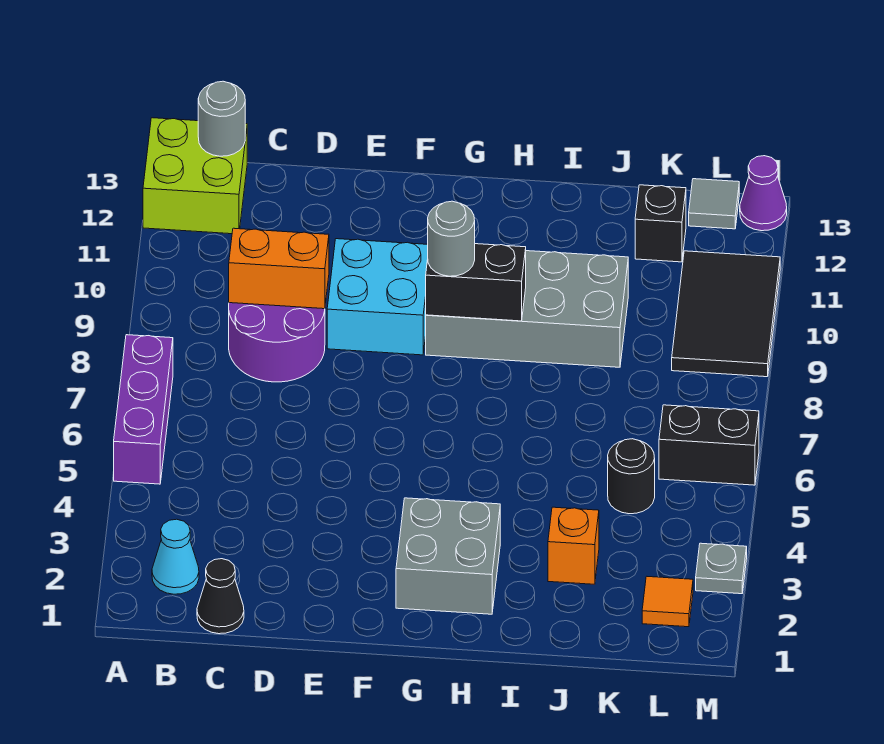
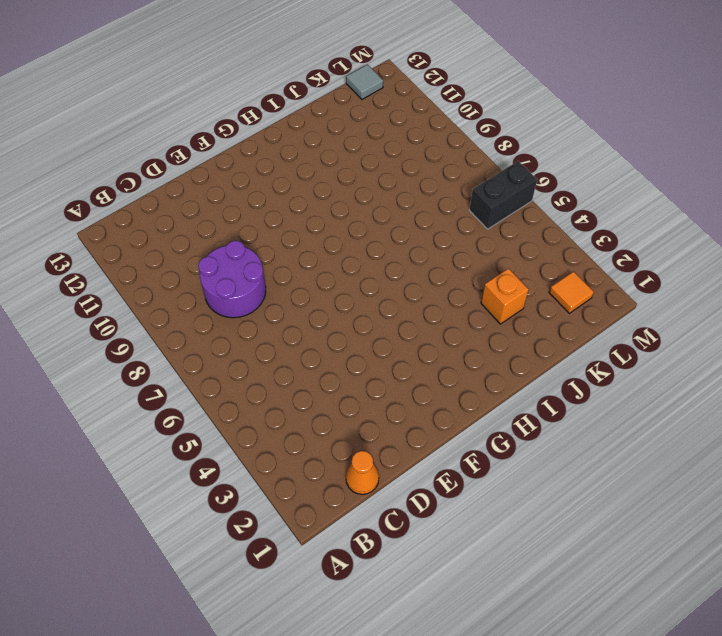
orange cone C1 level 1 -> black cone C1 level 1
none -> purple brick A5:A7 level 1
none -> lime brick A12:B13 level 1
none -> cyan cone B2 level 1

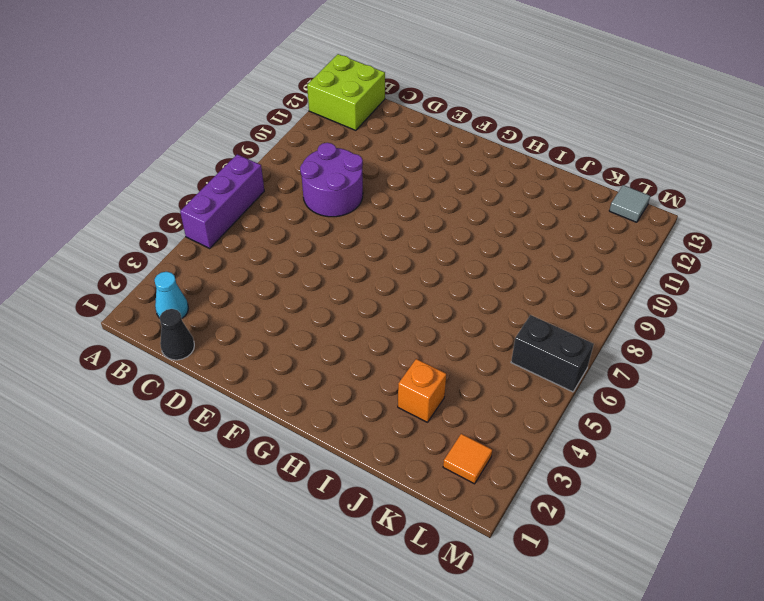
none -> cyan brick E9:F10 level 1
none -> grey brick G2:H3 level 1
none -> grey brick G9:J10 level 1

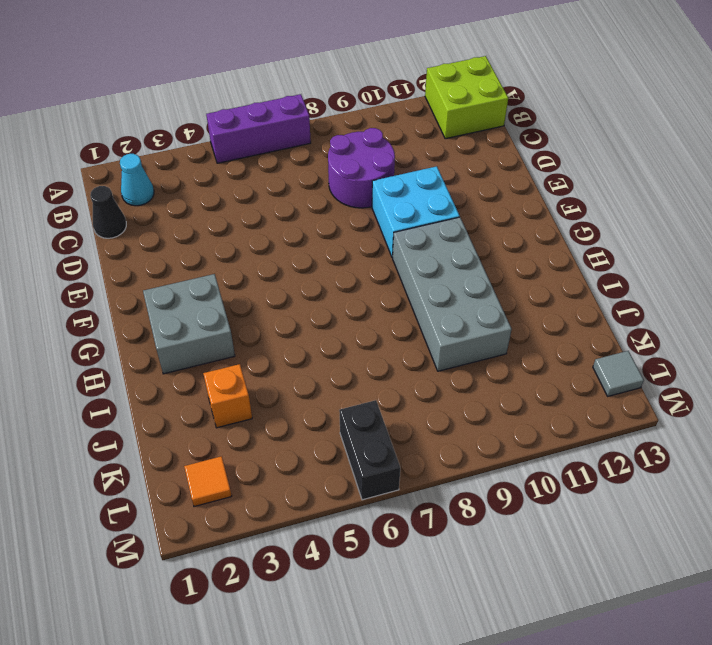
none -> black round brick K5 level 1
none -> black brick K12 level 1
none -> black tile L9:M11 level 1

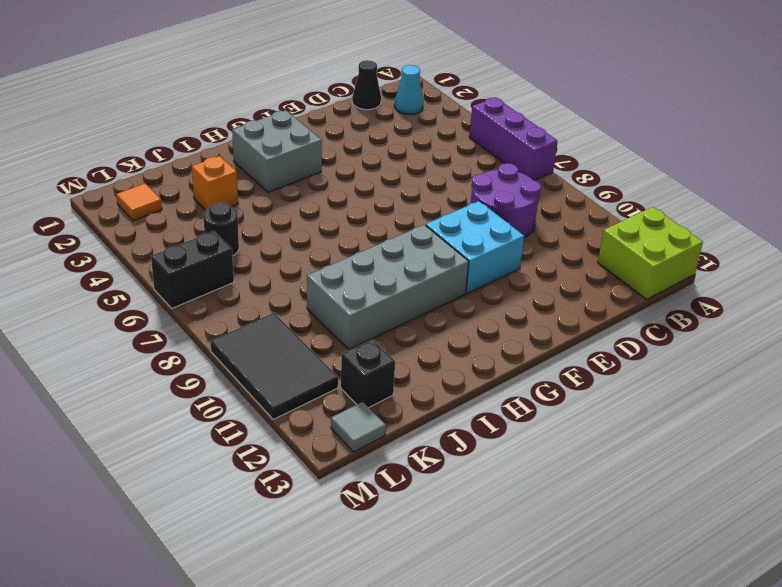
none -> grey plate M3 level 1
none -> purple cone M13 level 1
none -> grey round brick B13 level 2

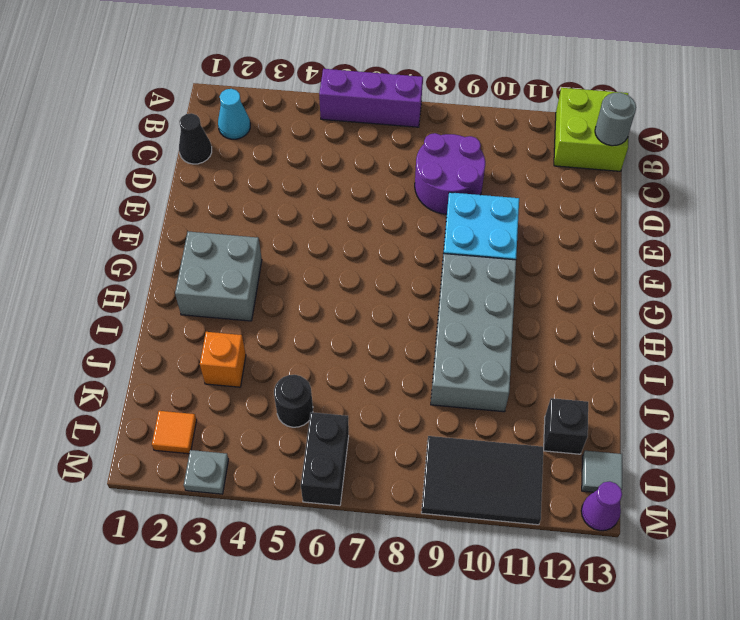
none -> orange brick C9:D9 level 2
none -> black brick G9:H9 level 2
none -> grey round brick G9 level 3

